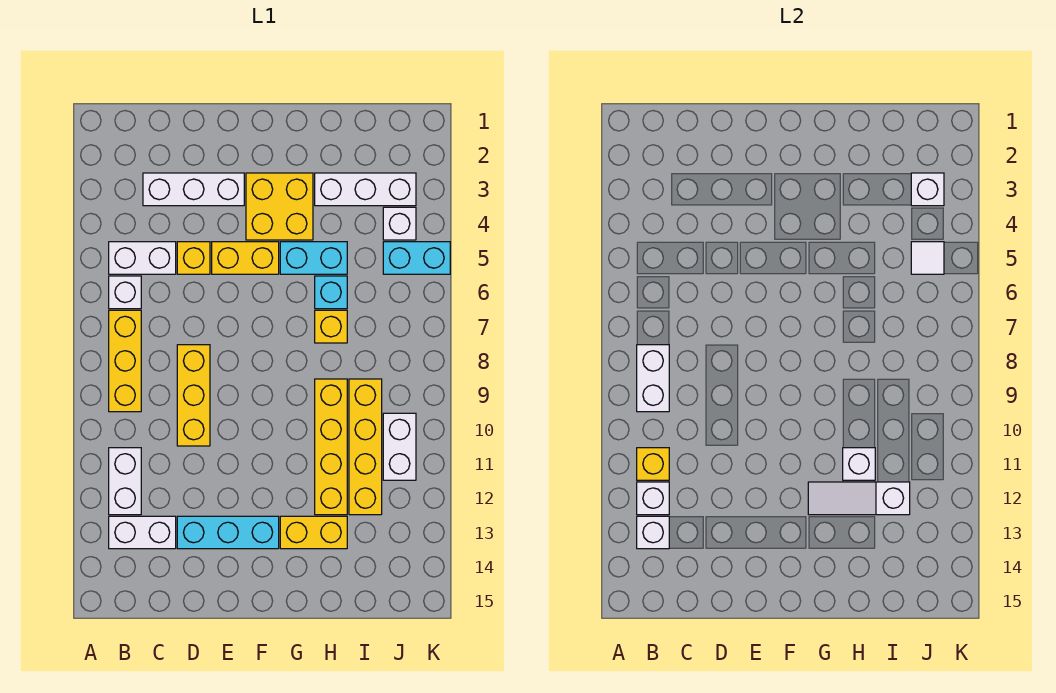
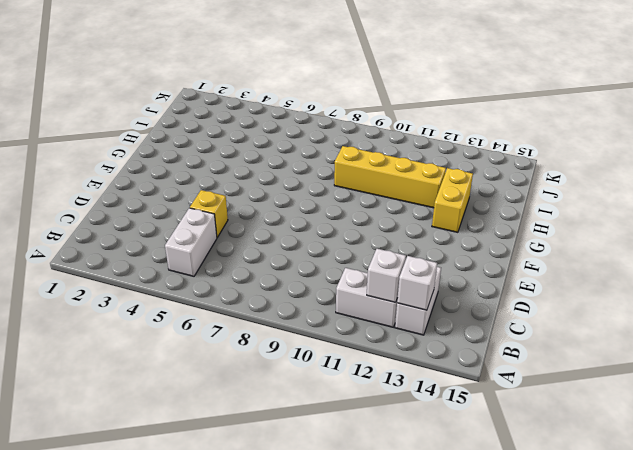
none -> white brick B6 level 1
none -> yellow brick B7:B9 level 1
none -> white brick C3:E3 level 1

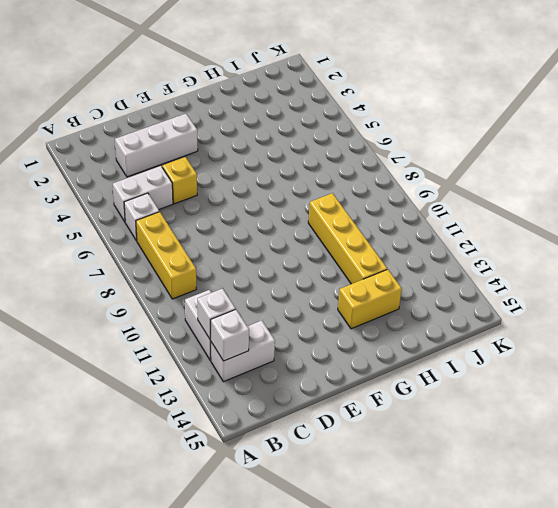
none -> yellow brick D8:D10 level 1
none -> cyan brick D13:F13 level 1
none -> yellow brick E5:F5 level 1

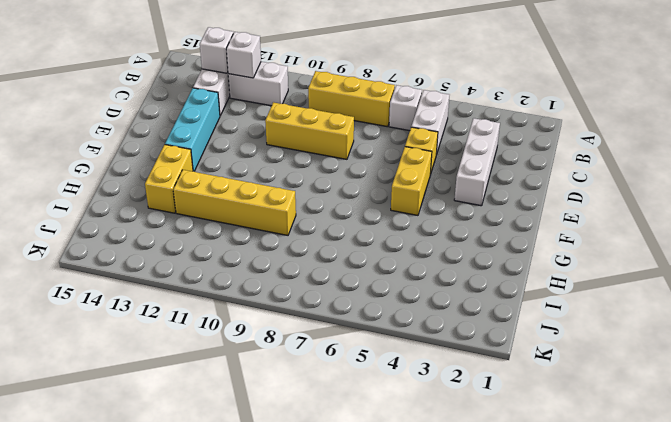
none -> yellow brick F3:G4 level 1
none -> cyan brick G5:H5 level 1
none -> white brick H3:J3 level 1

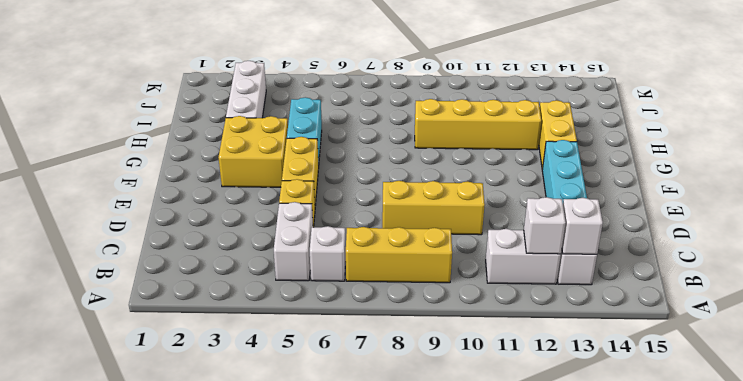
none -> white brick C3:E3 level 1
none -> cyan brick H6 level 1
none -> yellow brick H7 level 1

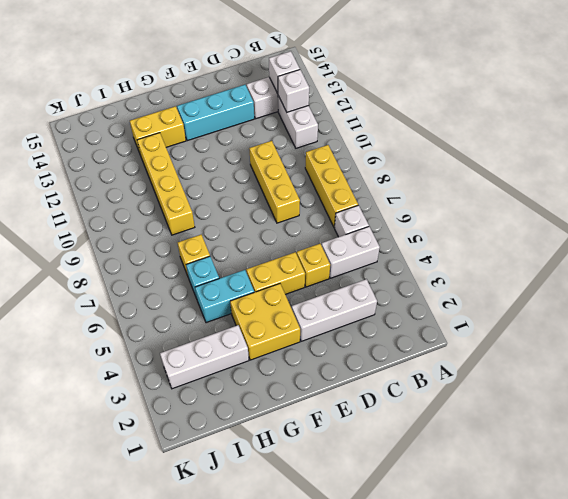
none -> yellow brick I9:I12 level 1
none -> white brick J4 level 1
none -> cyan brick J5:K5 level 1

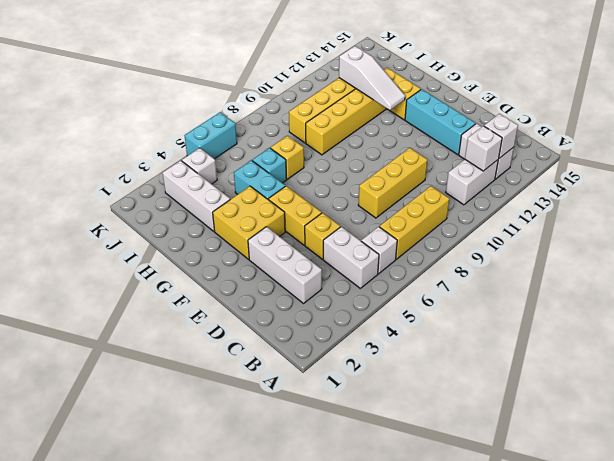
cyan brick K5:K6 level 1 -> cyan brick J5:K5 level 1
none -> white brick J10:J11 level 1
none -> white brick B8:B9 level 2
none -> yellow brick B11 level 2

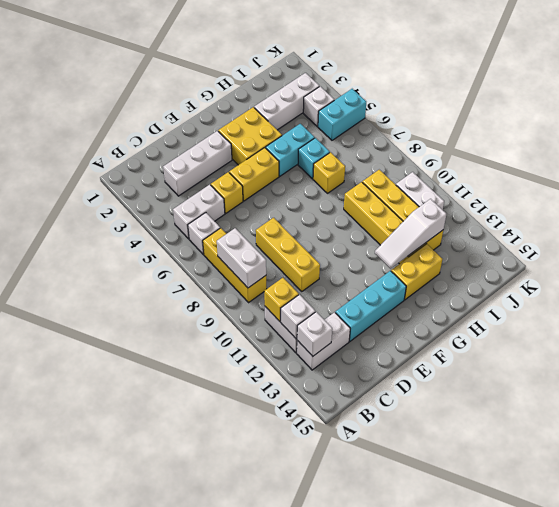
none -> white brick H11 level 2
none -> white brick J3 level 2
none -> white tile J5 level 2

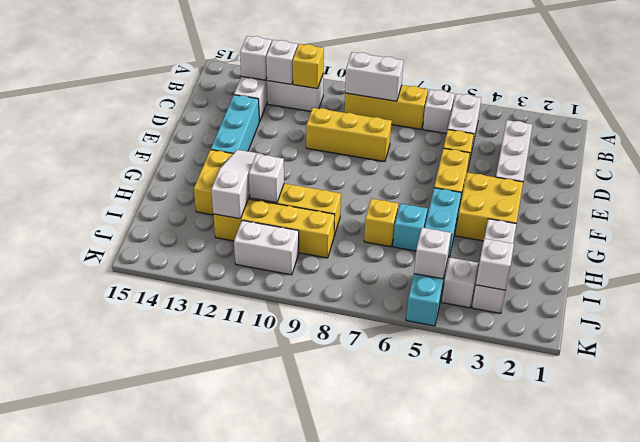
white brick J5 level 2 -> white tile J5 level 2

